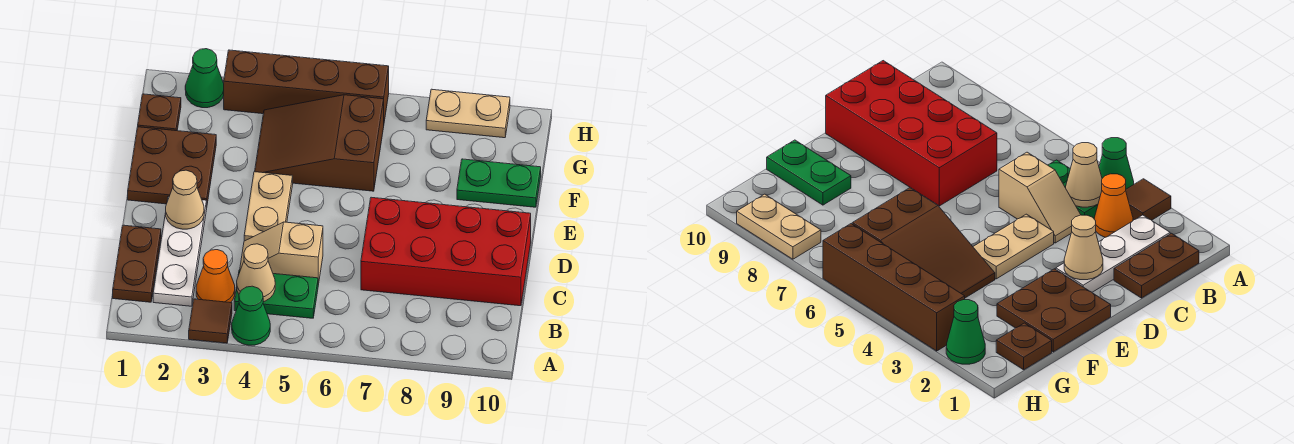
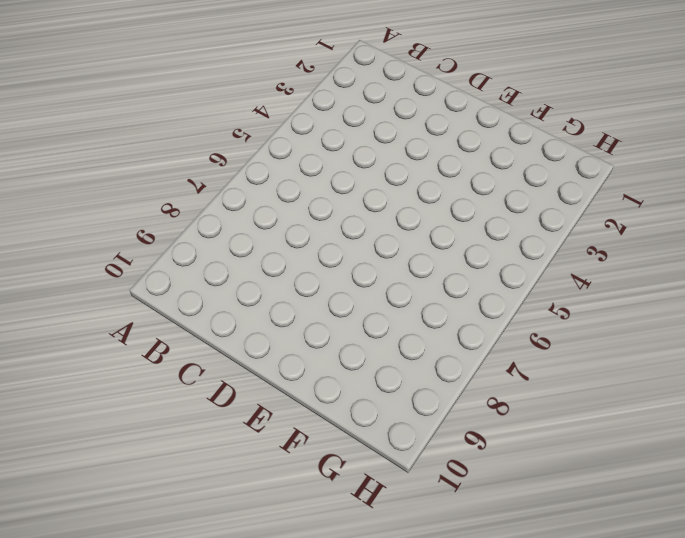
none -> brown tile A3 level 1
none -> green cone A4 level 1
none -> brown plate B1:C1 level 1

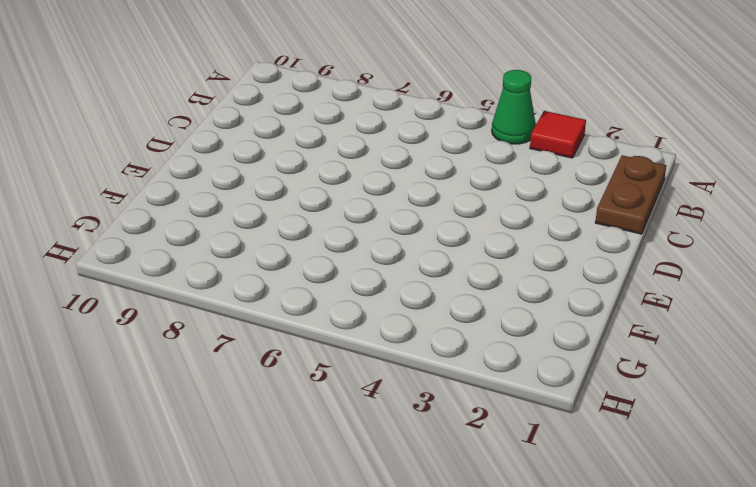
red tile A3 level 1 -> brown tile A3 level 1
none -> white plate B2:D2 level 1
none -> orange cone B3 level 1
none -> green plate B4:B5 level 1

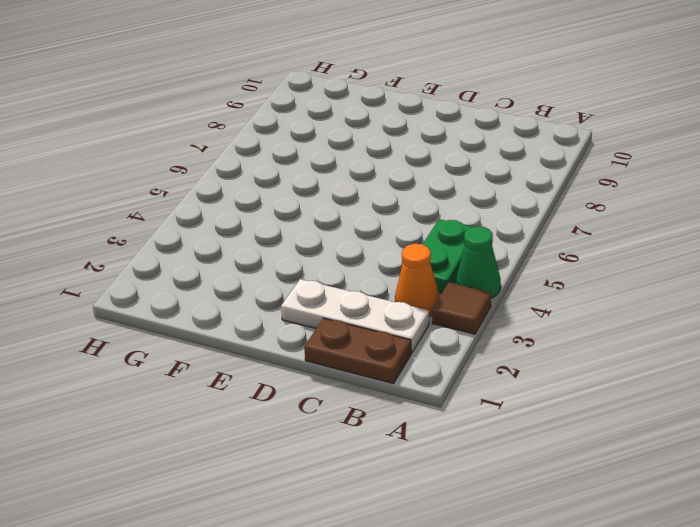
none -> tan slope C4:C5 level 1 top 5
none -> red brick C7:D10 level 1
none -> tan plate D4:E4 level 1

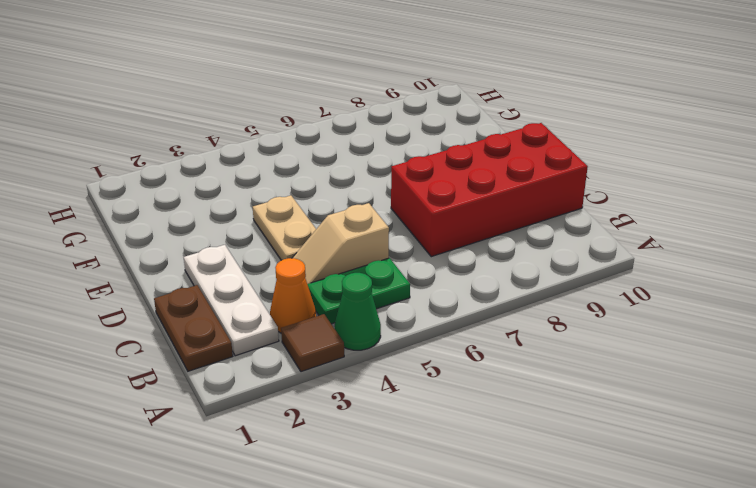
none -> brown plate E1:F2 level 1
none -> brown slope F4:G6 level 1 top 6
none -> green plate F9:F10 level 1

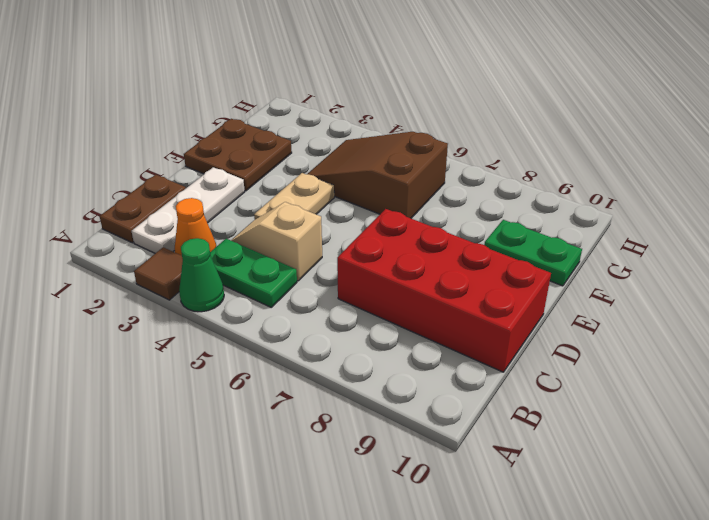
none -> brown plate G1 level 1
none -> green cone H2 level 1
none -> brown brick H3:H6 level 1

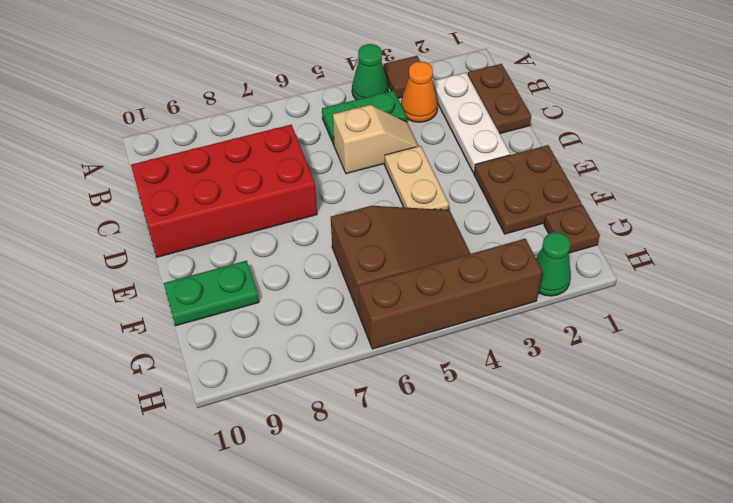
none -> tan plate H8:H9 level 1
none -> tan cone B4 level 2
none -> tan cone D2 level 2

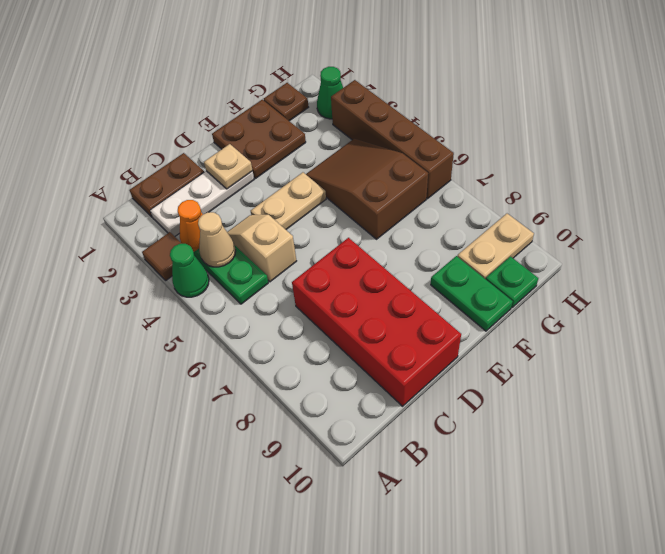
tan plate D2 level 2 -> tan cone D2 level 2
tan plate G9:H9 level 1 -> tan plate H8:H9 level 1
green plate G10 level 1 -> none

